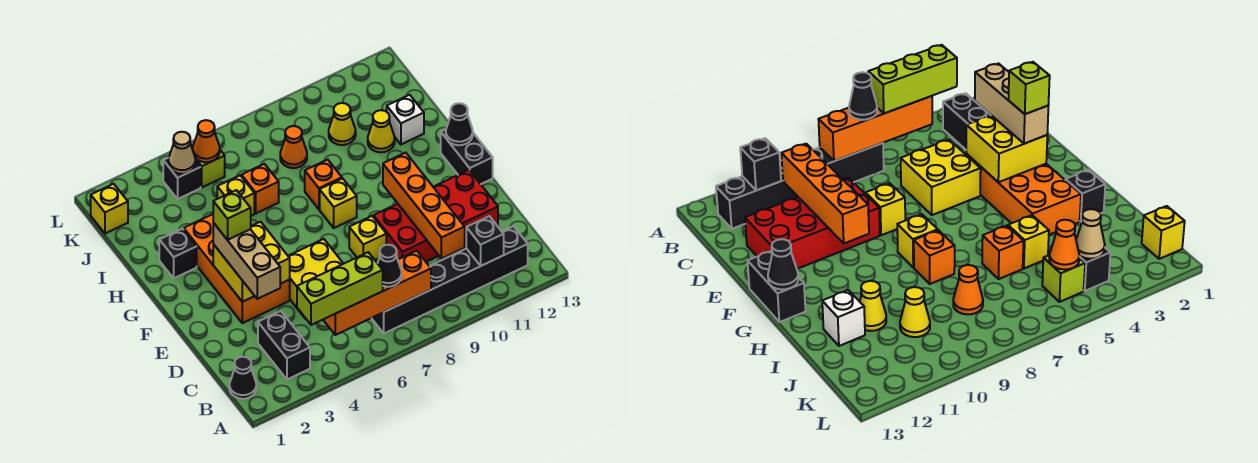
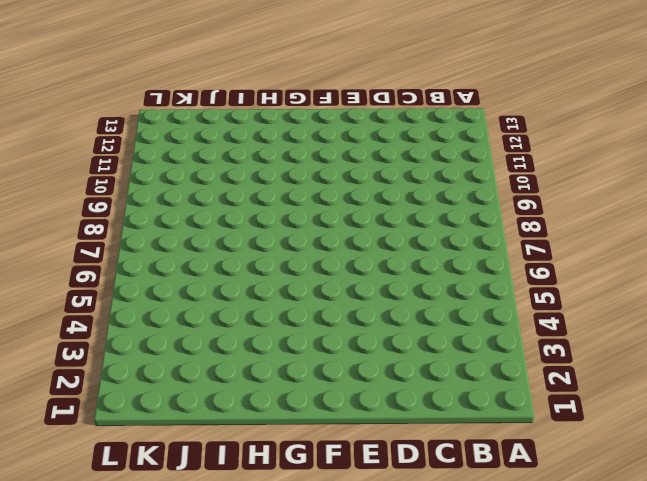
none -> black cone B1 level 1
none -> black brick B3:C3 level 1
none -> black brick B7:B12 level 1
none -> yellow brick D5:E6 level 1

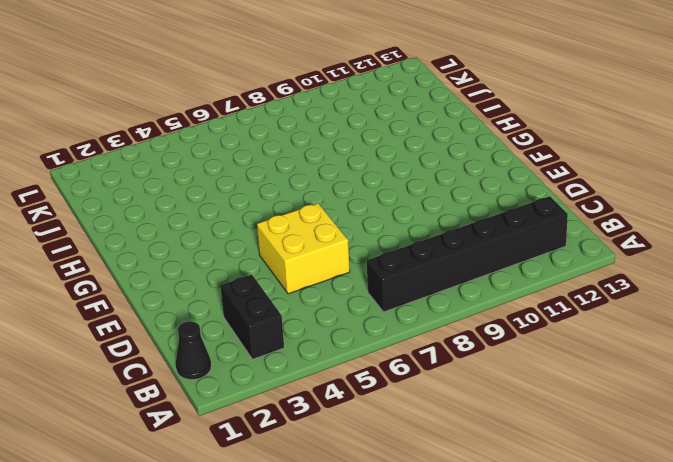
none -> red brick D9:E12 level 1
none -> orange brick E3:H4 level 1
none -> yellow brick E8 level 1
none -> black brick F13:G13 level 1

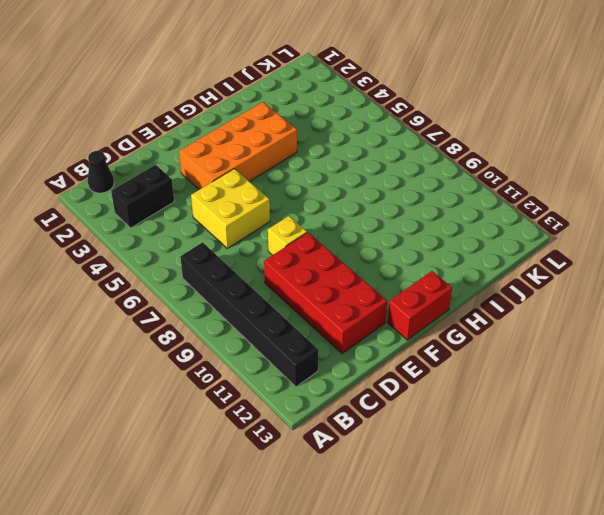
red brick F13:G13 level 1 -> black brick F13:G13 level 1
none -> yellow brick G8 level 1
none -> black brick H2 level 1
none -> orange brick H8 level 1
none -> yellow brick I5 level 1

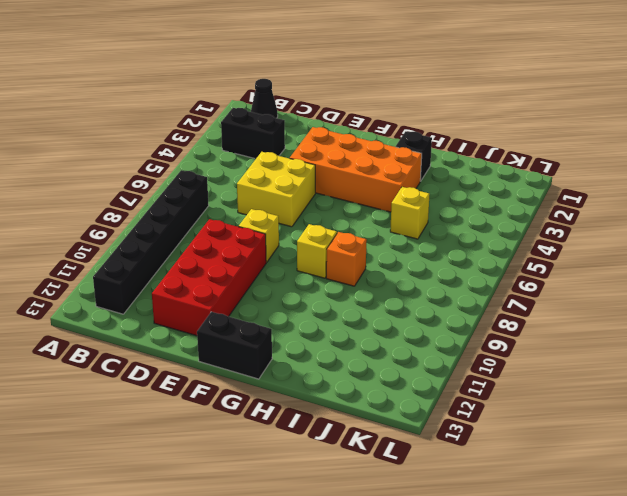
none -> orange brick I6 level 1
none -> yellow cone I11 level 1
none -> white brick I12 level 1
none -> orange cone J8 level 1

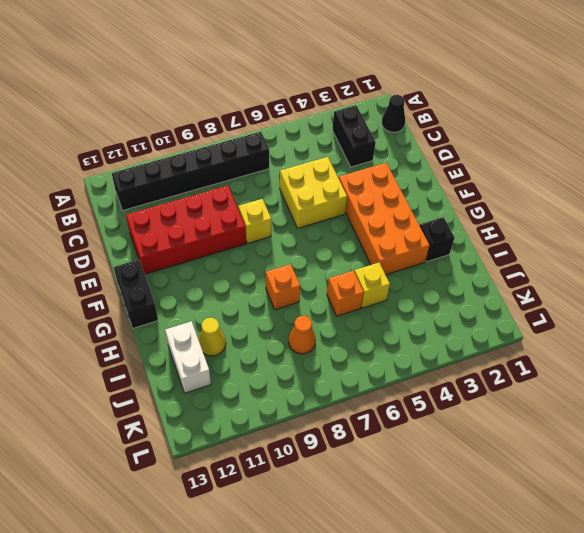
white brick I12:J12 level 1 -> white brick I12 level 1
none -> yellow brick G8 level 1
none -> yellow cone J10 level 1
none -> yellow brick K1 level 1
none -> black brick K4 level 1

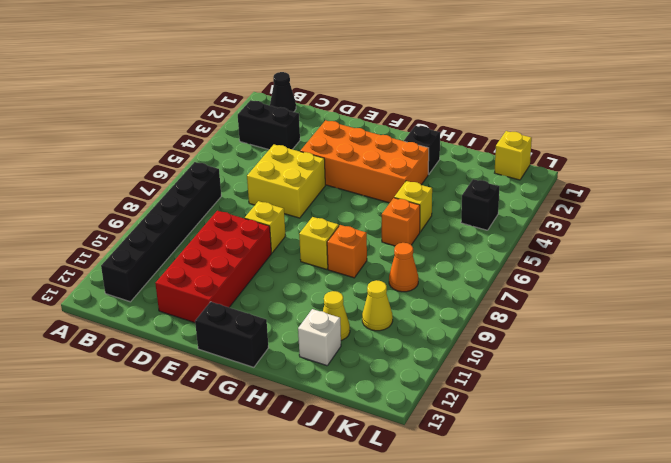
none -> lime brick K5 level 1
none -> orange brick B5:B8 level 2
none -> black brick B11 level 2
none -> orange brick C10:F10 level 2

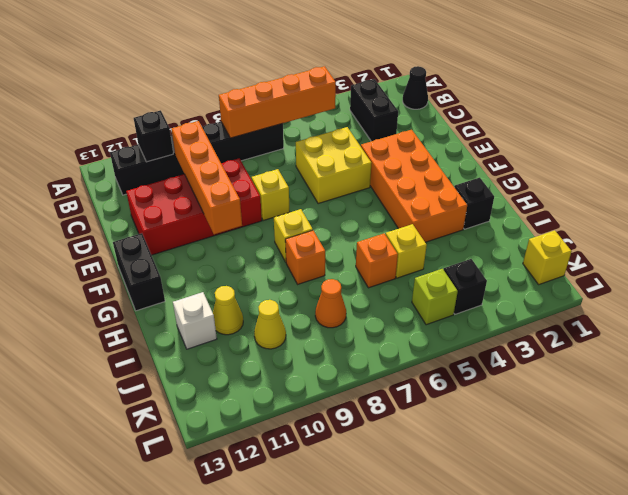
none -> yellow brick E3:F4 level 2
none -> black cone G13 level 2
none -> tan cone K4 level 2
none -> orange cone K5 level 2

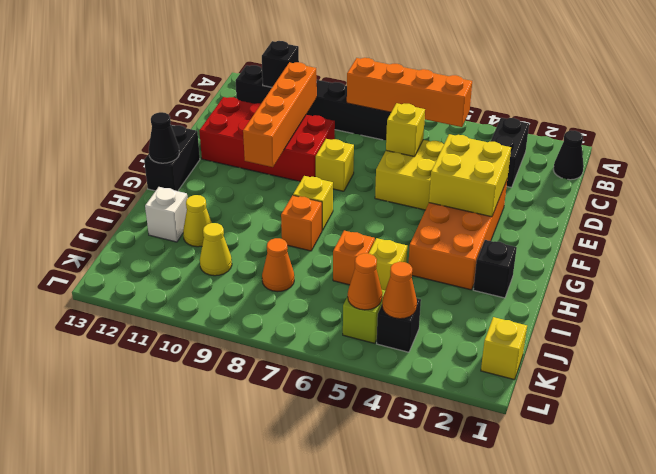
yellow brick D6 level 2 -> none
orange cone K4 level 2 -> tan cone K4 level 2
none -> lime brick B4:B6 level 3
none -> black cone B7 level 3
none -> tan brick D3:F3 level 3
none -> lime brick F3 level 4

